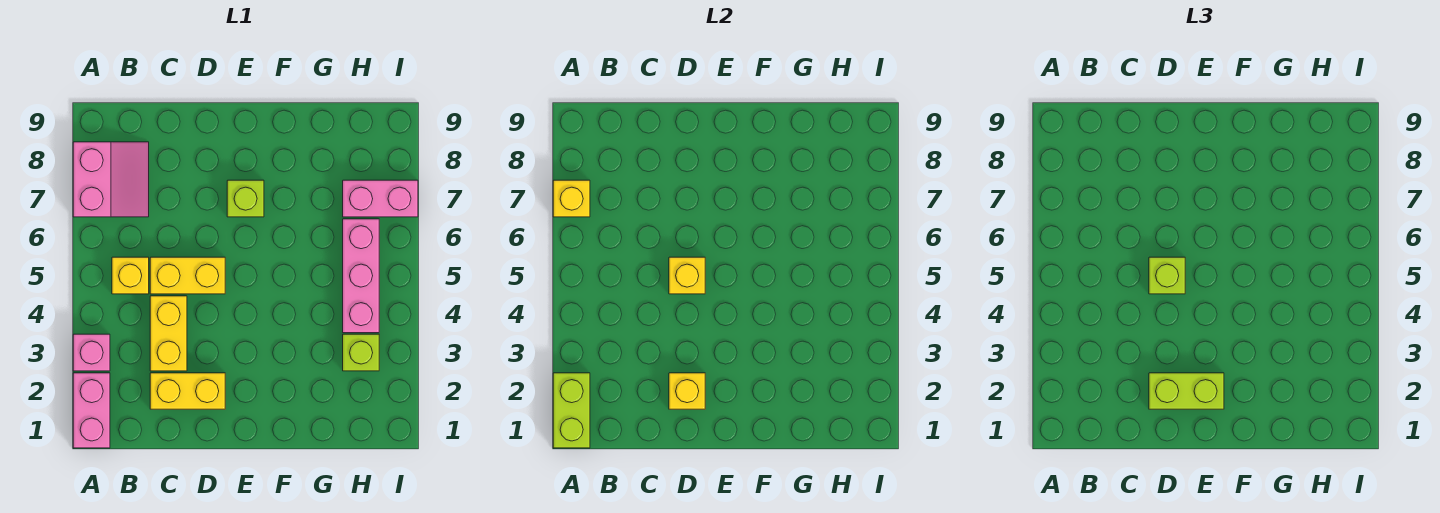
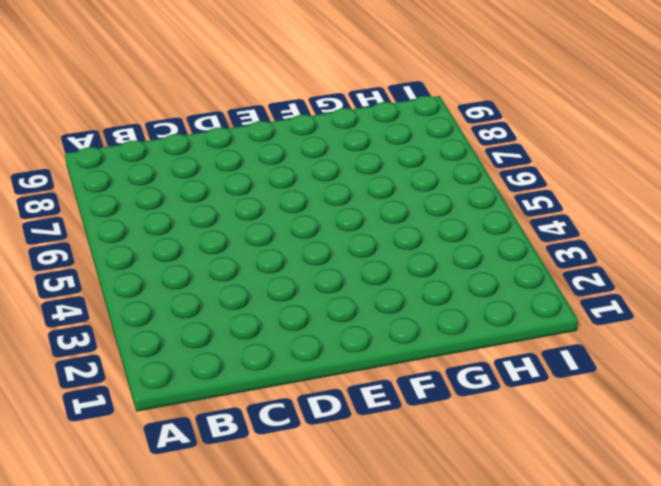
none -> pink brick A1:A2 level 1
none -> pink brick A3 level 1
none -> pink slope A7:B8 level 1 top A

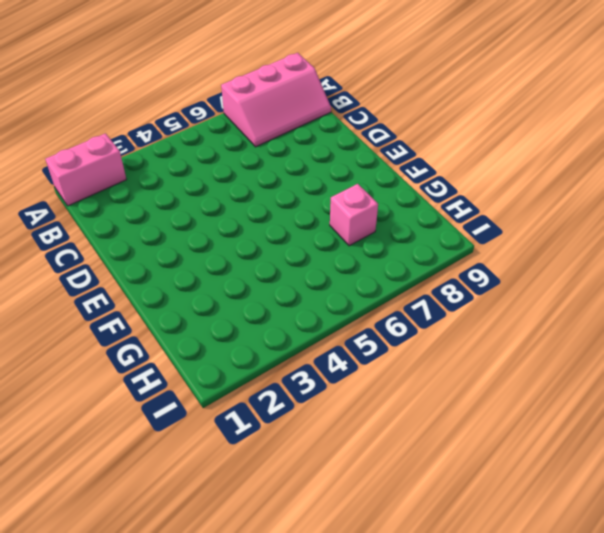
pink slope A7:B9 level 1 top A -> pink slope A7:B8 level 1 top A
pink brick G7 level 1 -> pink brick A3 level 1
none -> yellow brick B5 level 1
none -> yellow brick C2:D2 level 1
none -> yellow brick C3:C4 level 1

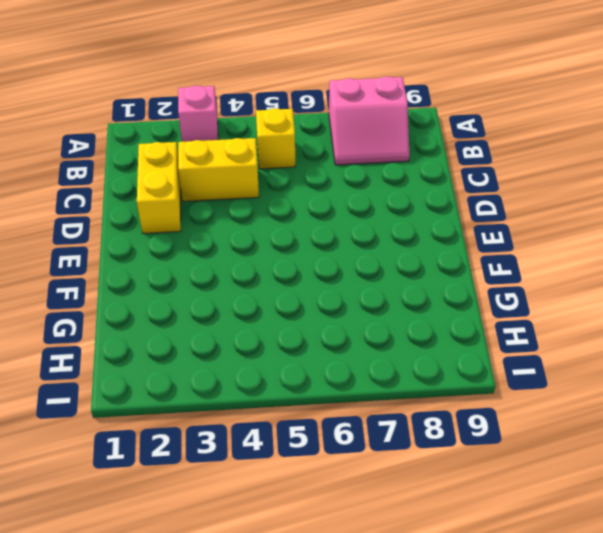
none -> pink brick A1:A2 level 1
none -> yellow brick C5:D5 level 1
none -> lime brick E7 level 1

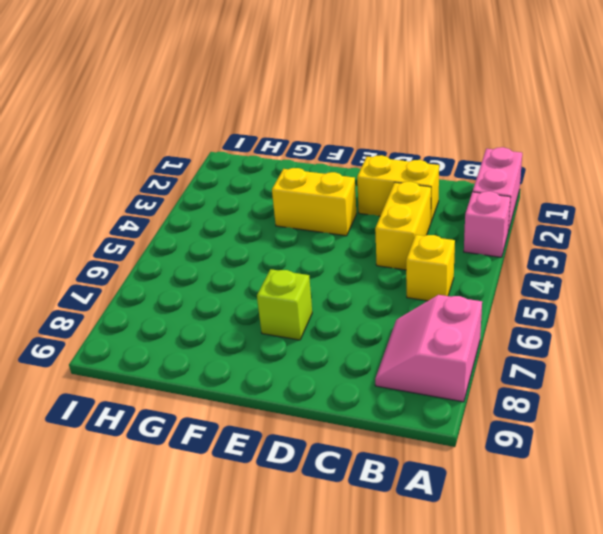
yellow brick E3:F3 level 1 -> yellow brick C5:D5 level 1
none -> lime brick H3 level 1
none -> pink brick H4:H6 level 1
none -> pink brick H7:I7 level 1

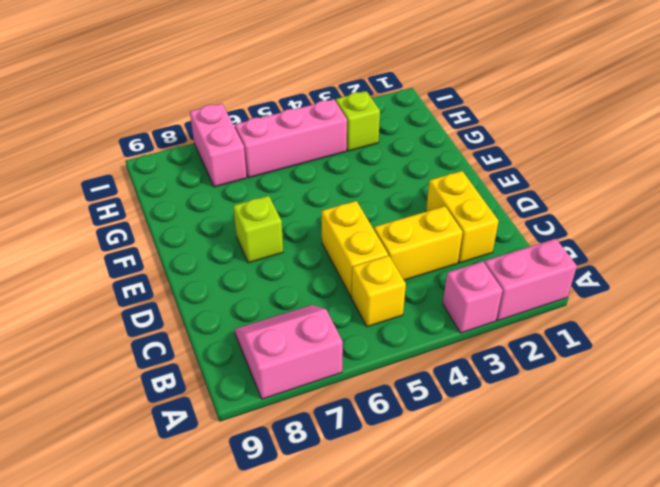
none -> lime brick A1:A2 level 2
none -> yellow brick A7 level 2
none -> yellow brick D2 level 2

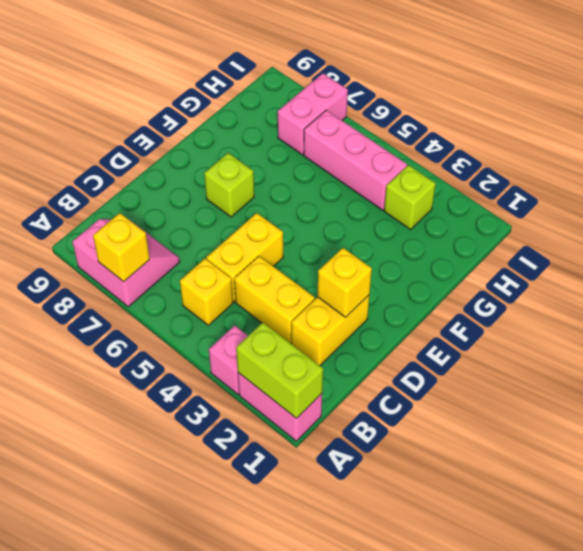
none -> yellow brick D5 level 2
none -> lime brick D2:E2 level 3
none -> lime brick D5 level 3

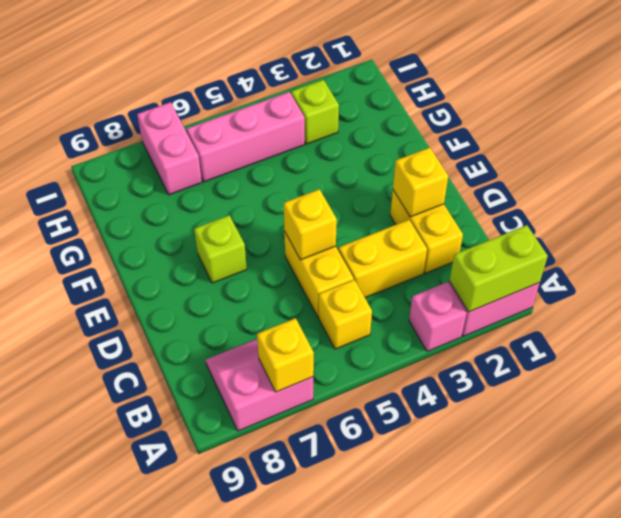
none -> lime brick D2:E2 level 3
none -> lime brick D5 level 3

